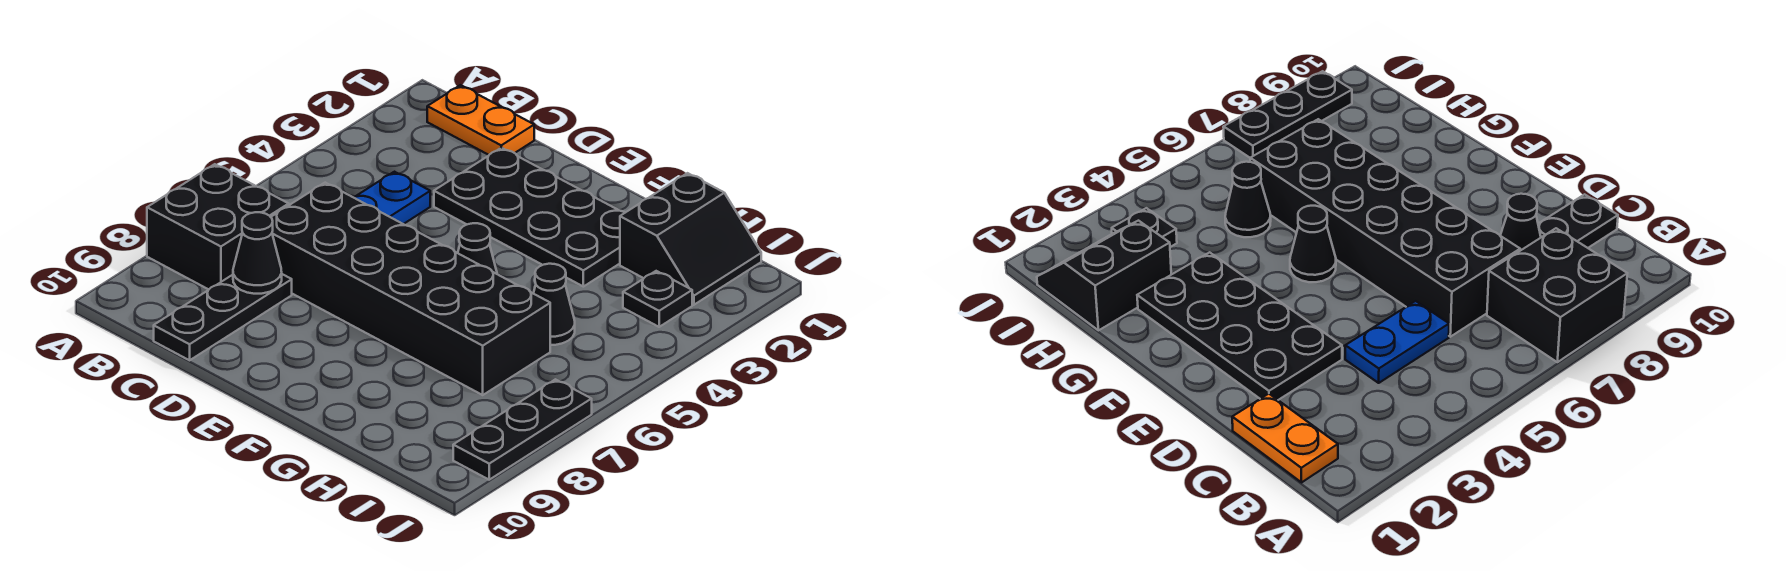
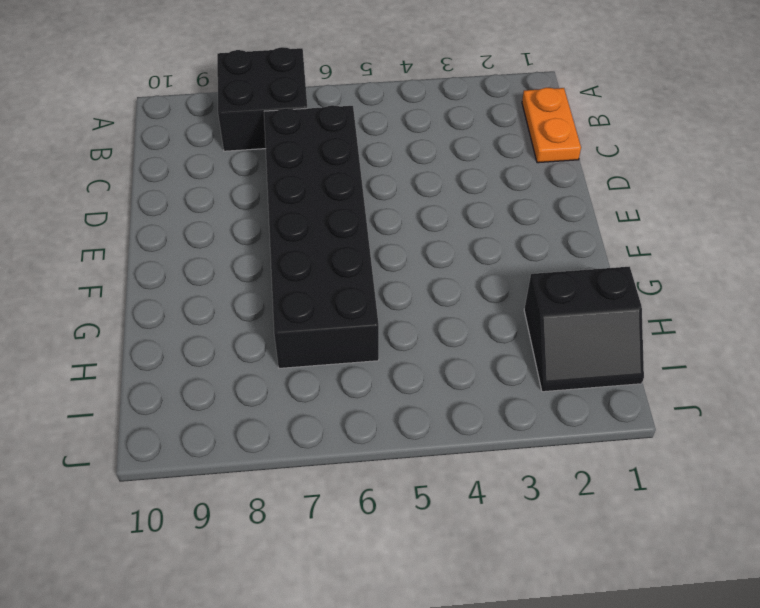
none -> blue plate C4:C5 level 1
none -> black plate C8:C10 level 1
none -> black plate D2:G3 level 1

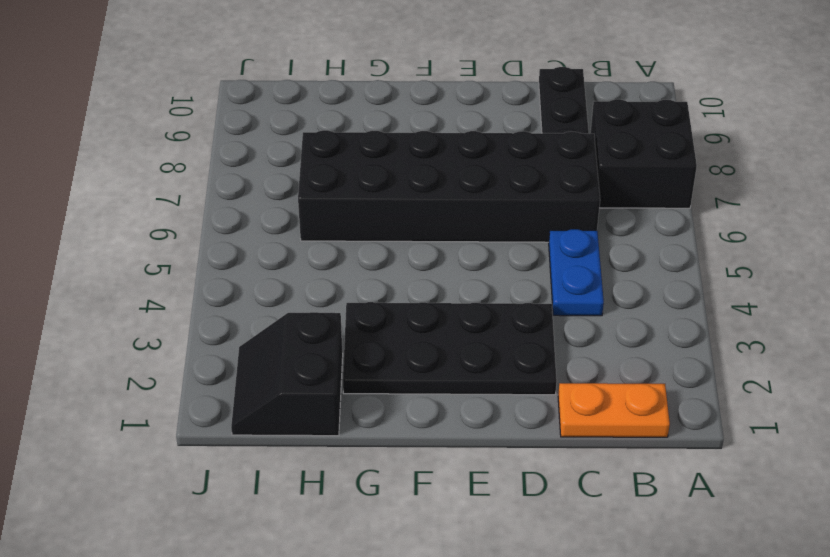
none -> black cone F5 level 1
none -> black cone H5 level 1
none -> black plate I3 level 1

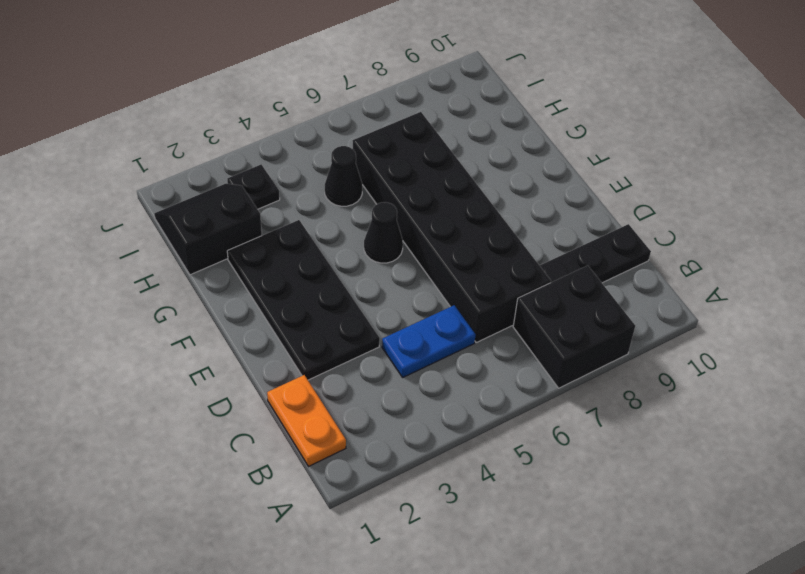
none -> black plate J7:J9 level 1
none -> black cone C8 level 2

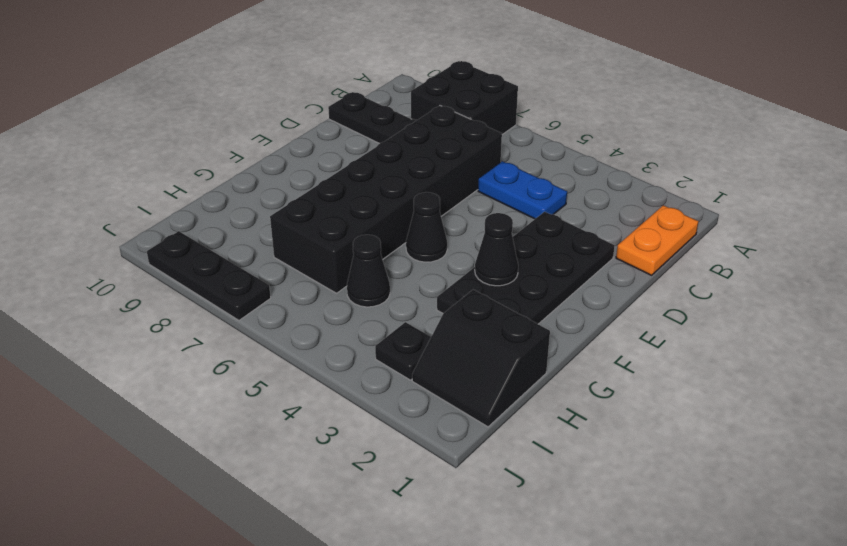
black cone F3 level 2 -> black cone C8 level 2

